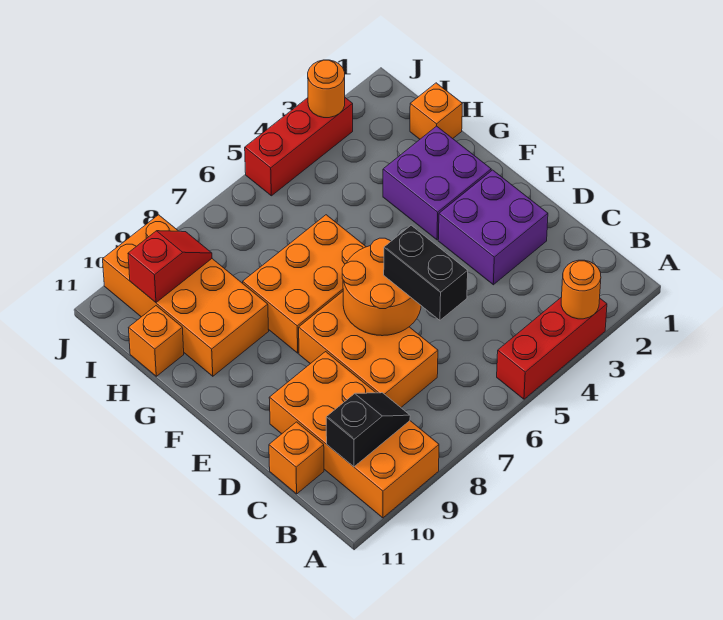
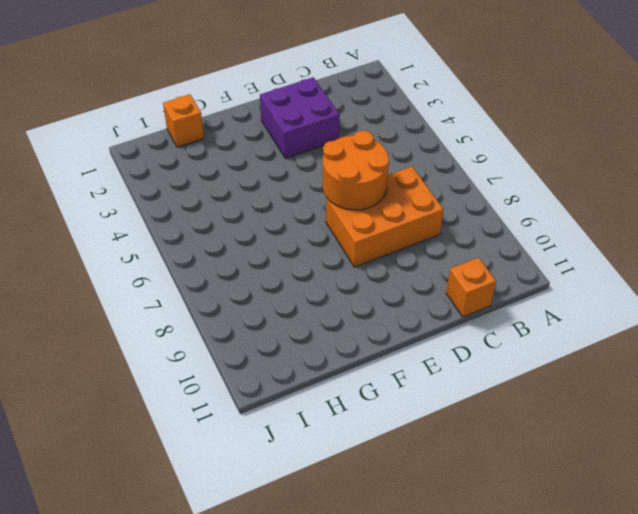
none -> red brick A3:A5 level 1
none -> orange brick A9:D10 level 1
none -> purple brick F2:G3 level 1

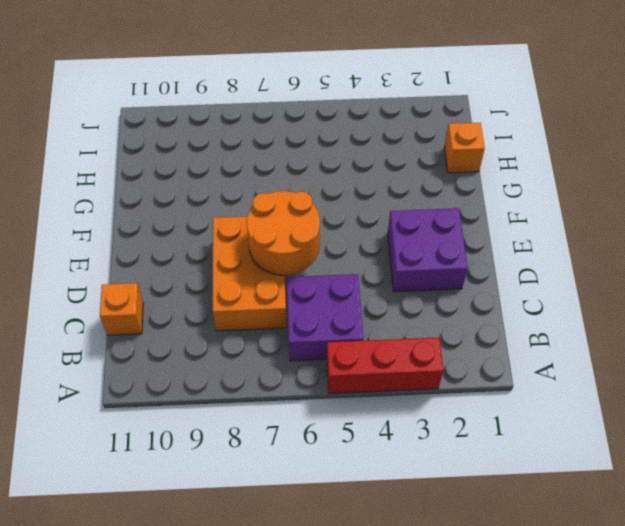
purple brick B5:C6 level 1 -> purple brick F2:G3 level 1
none -> orange brick A9:D10 level 1
none -> orange brick F6:G8 level 1
none -> orange brick G9:J10 level 1

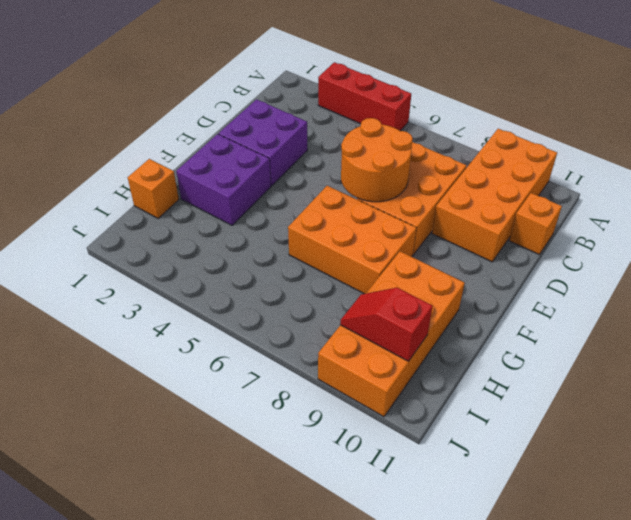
none -> orange brick H11 level 1
none -> red brick J3:J5 level 1
none -> orange round brick A3 level 2

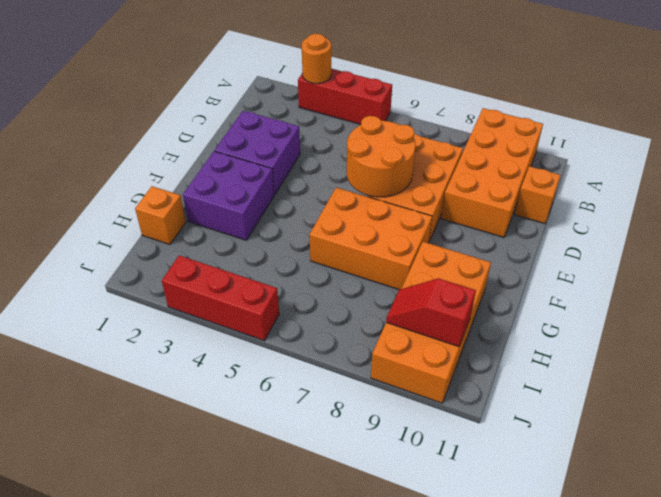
none -> orange brick H11 level 1
none -> black slope B9:B10 level 2 top 10
none -> orange round brick J3 level 2

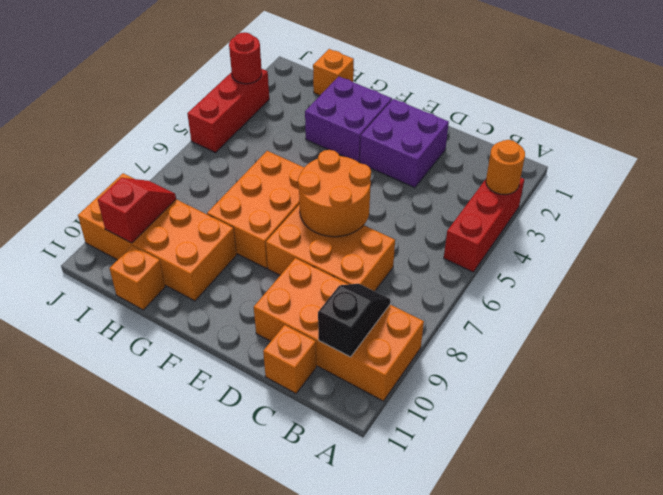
red round brick J3 level 2 -> orange round brick J3 level 2
none -> black brick C6:D6 level 3

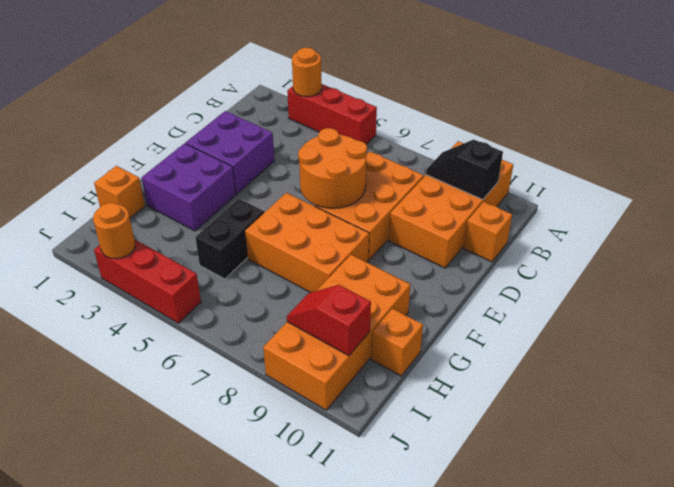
black brick G5:H5 level 1 -> black brick C6:D6 level 3

